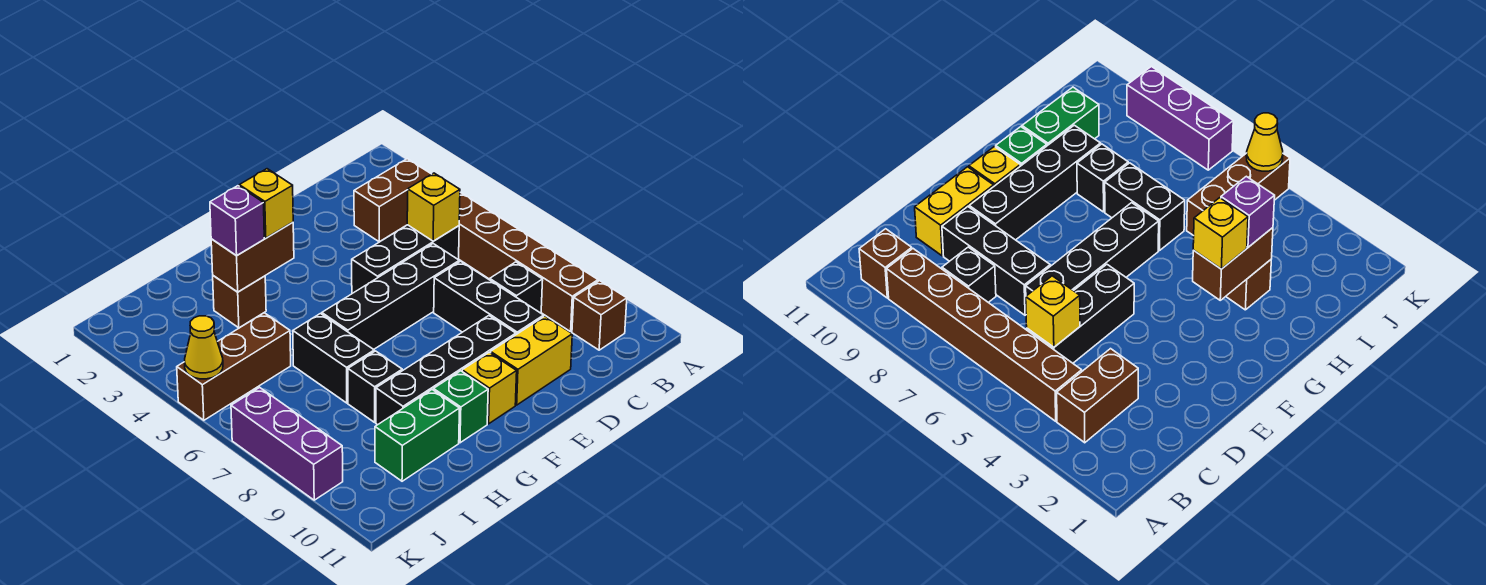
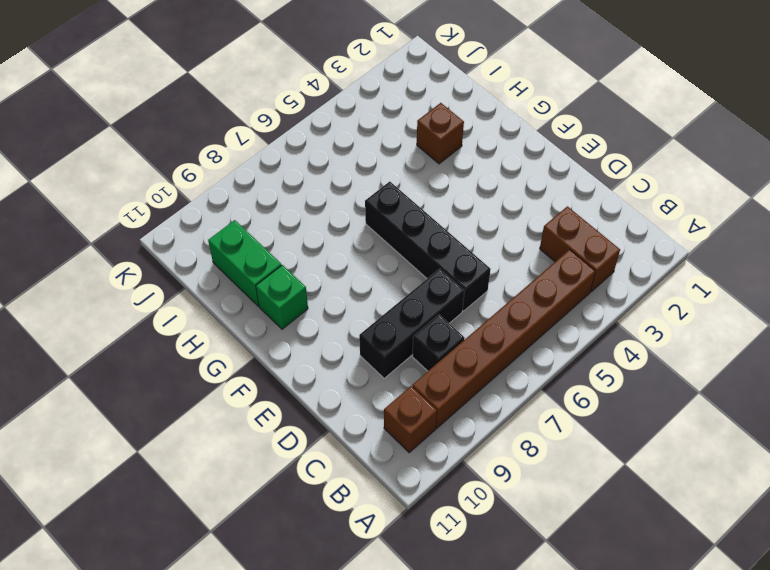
none -> black brick C5:E5 level 1
none -> yellow brick D10:E10 level 1
none -> black brick E9:H9 level 1

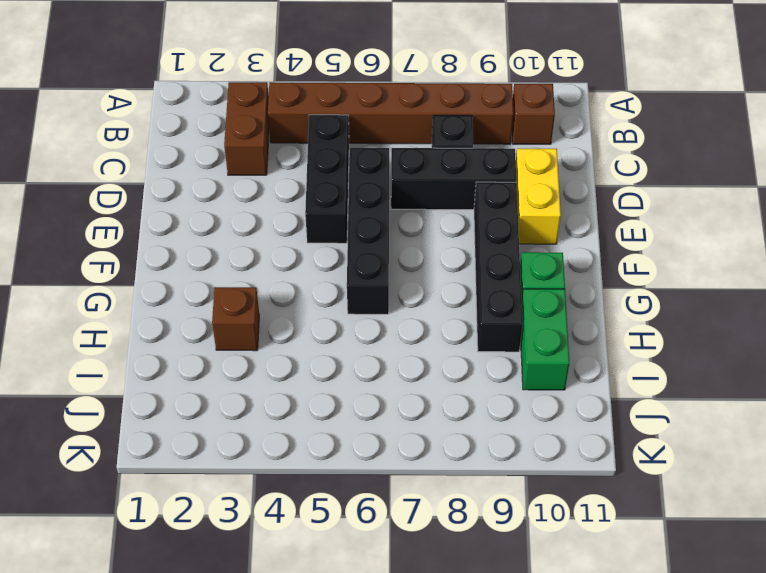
none -> yellow brick F10 level 1
none -> black brick H6:H7 level 1
none -> black brick H8 level 1

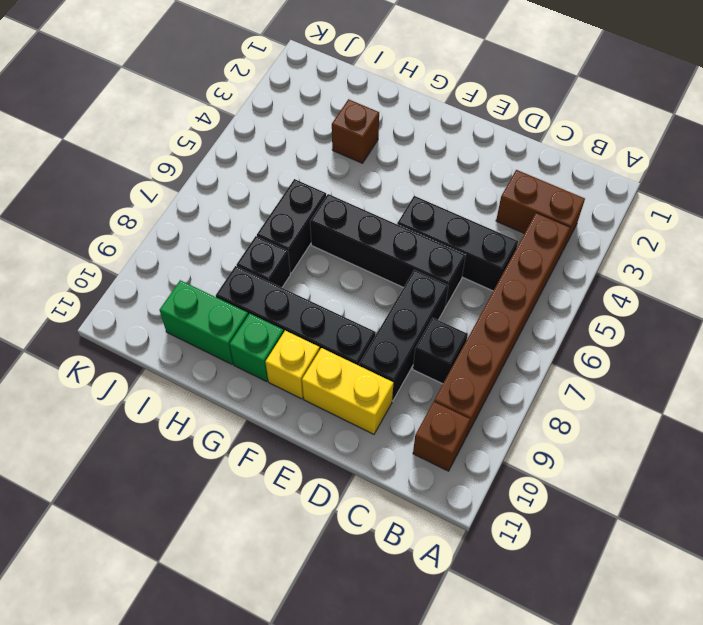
none -> brown brick I5:K5 level 1
none -> purple brick K7:K9 level 1
none -> yellow brick C5 level 2

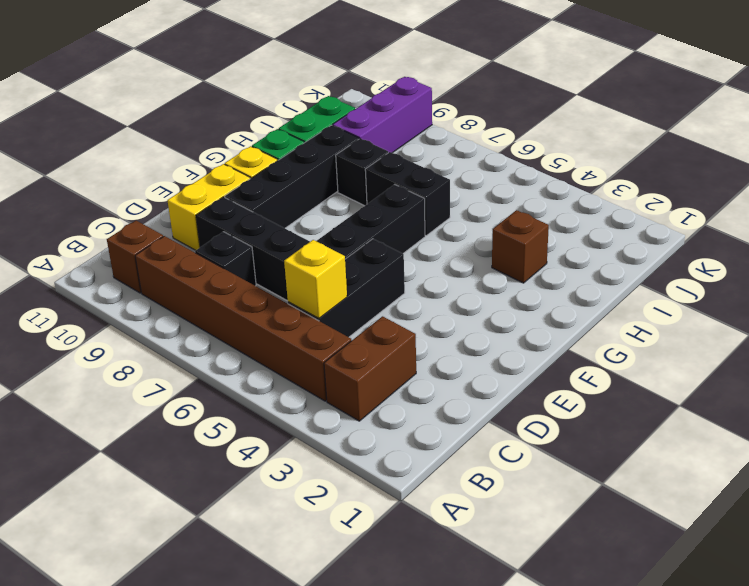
purple brick I9:K9 level 1 -> purple brick K7:K9 level 1
none -> brown brick I5:K5 level 1
none -> brown brick G3:H3 level 2
none -> yellow cone K5 level 2

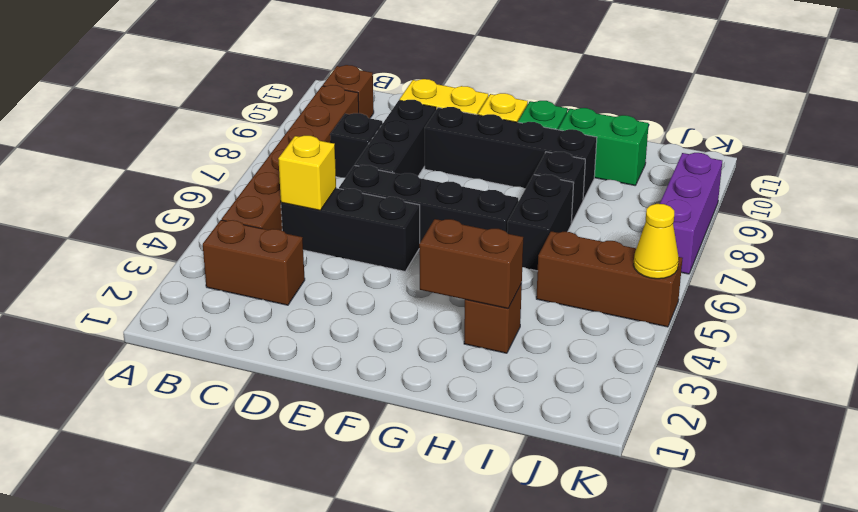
none -> yellow brick G3 level 3
none -> purple brick H3 level 3

